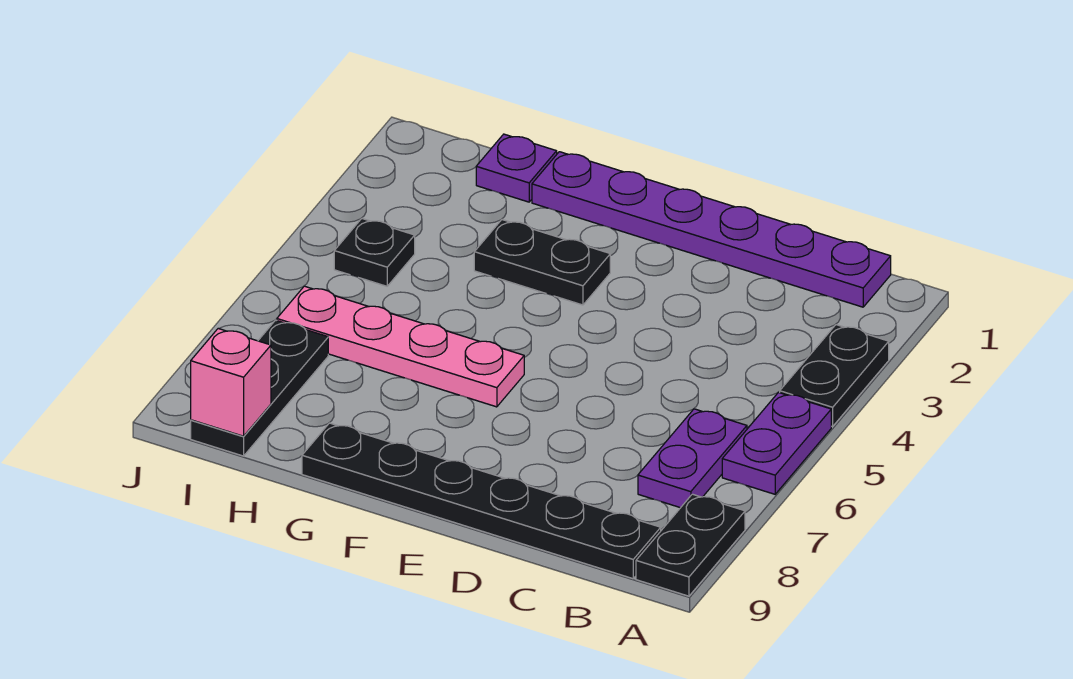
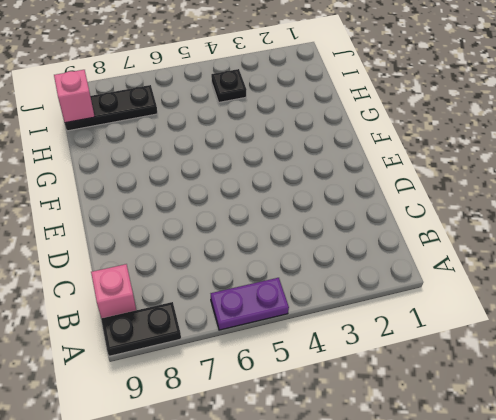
pink brick B9 level 1 -> black plate B9:G9 level 1
none -> black plate A3:A4 level 1
none -> purple plate B1:G1 level 1
none -> purple plate B6:B7 level 1

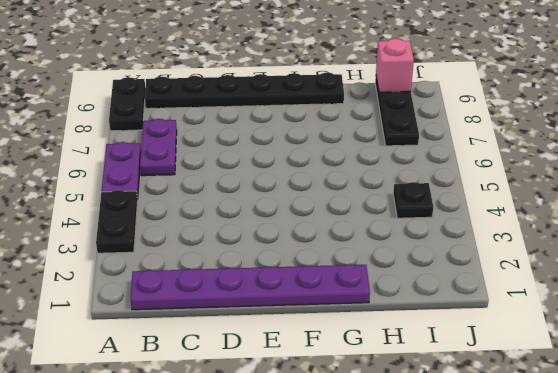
none -> black plate F3:G3 level 1
none -> pink plate F6:I6 level 1
none -> purple plate H1 level 1

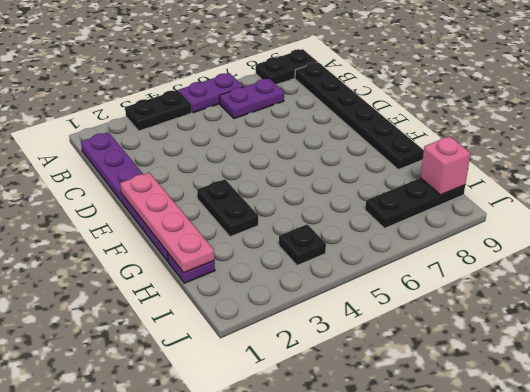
pink plate E1:H1 level 2 -> pink plate F6:I6 level 1

